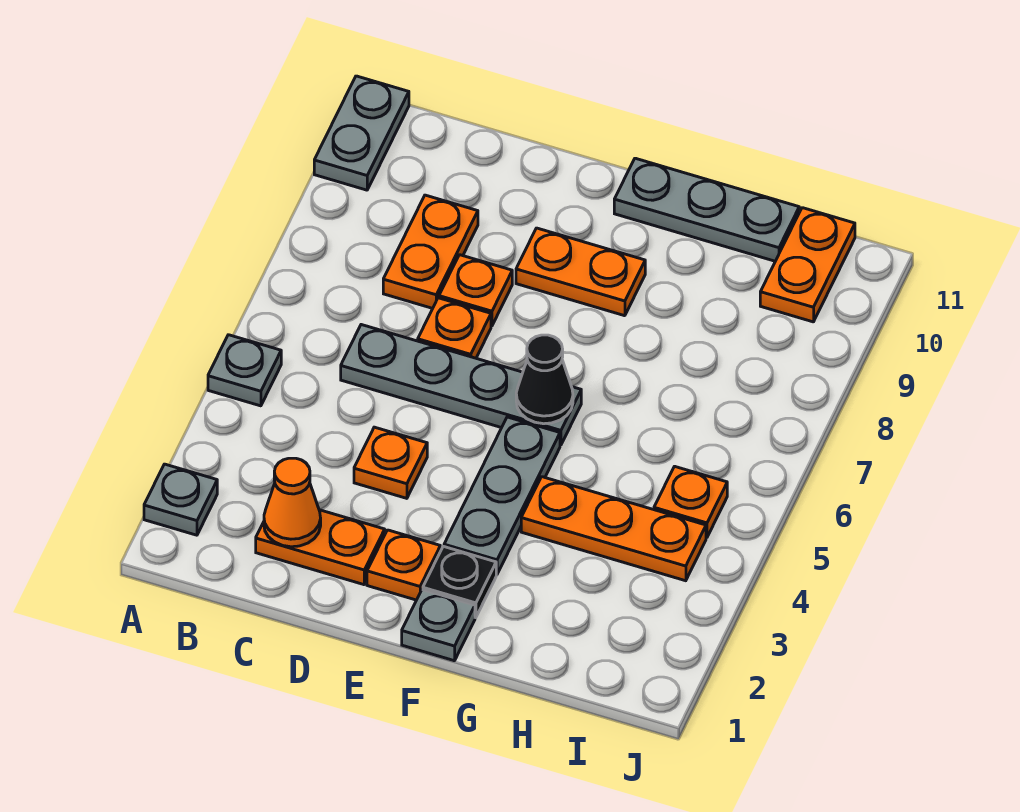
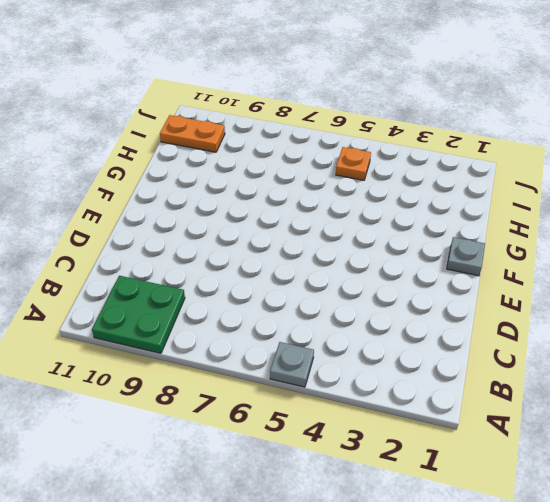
green plate A9:B10 level 1 -> grey plate A10:A11 level 1
none -> grey plate A2 level 1
none -> orange plate C2:D2 level 1
none -> grey plate C6:F6 level 1

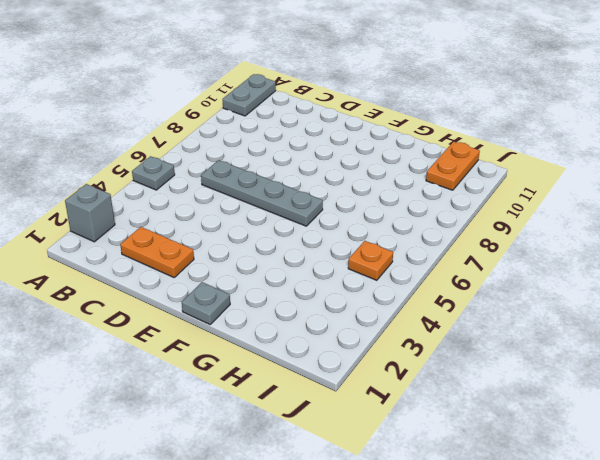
grey brick A2 level 1 -> grey plate A2 level 1
none -> orange plate C8:C9 level 1
none -> orange plate D4 level 1
none -> orange plate D7 level 1

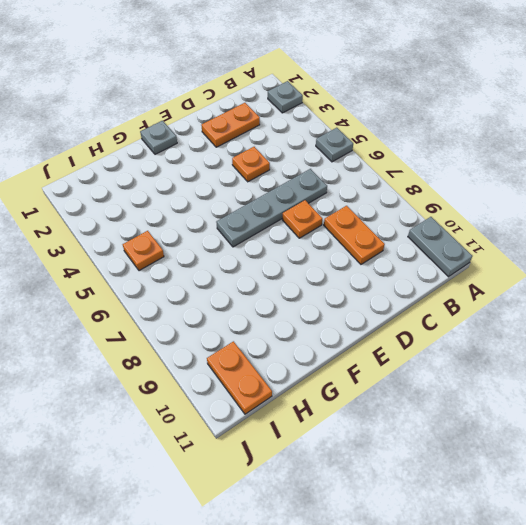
none -> orange plate D8 level 1
none -> orange plate E2 level 1
none -> orange plate E9:F9 level 1

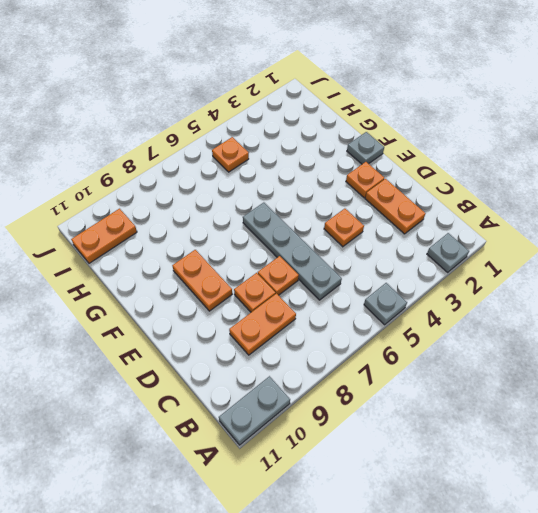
none -> black plate F2 level 1
none -> grey plate F3:F5 level 1
none -> grey plate F11:H11 level 1

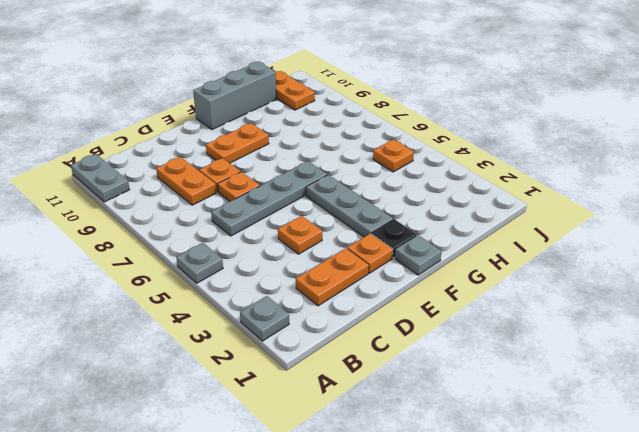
grey brick F11:H11 level 1 -> grey plate F11:H11 level 1
none -> orange plate G4:I4 level 1
none -> orange cone C2 level 2
none -> black cone F6 level 2

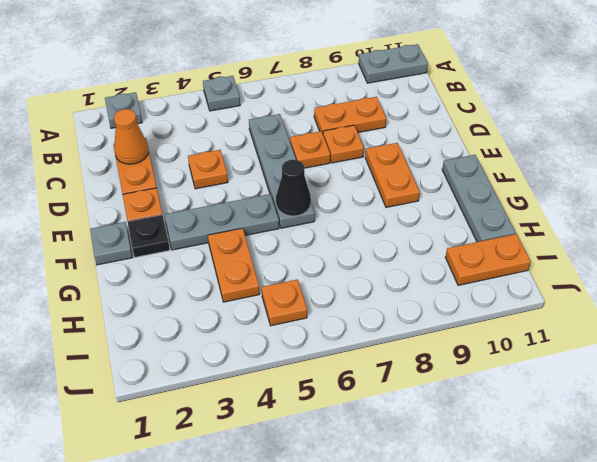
orange plate G4:H4 level 1 -> orange plate G4:I4 level 1

